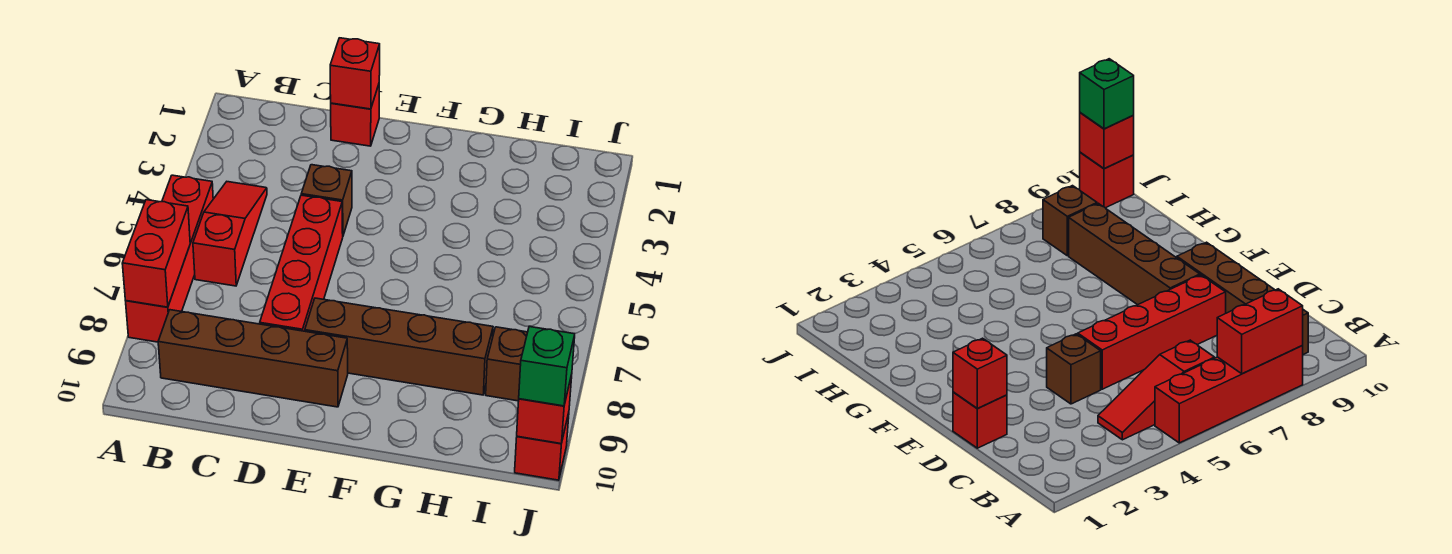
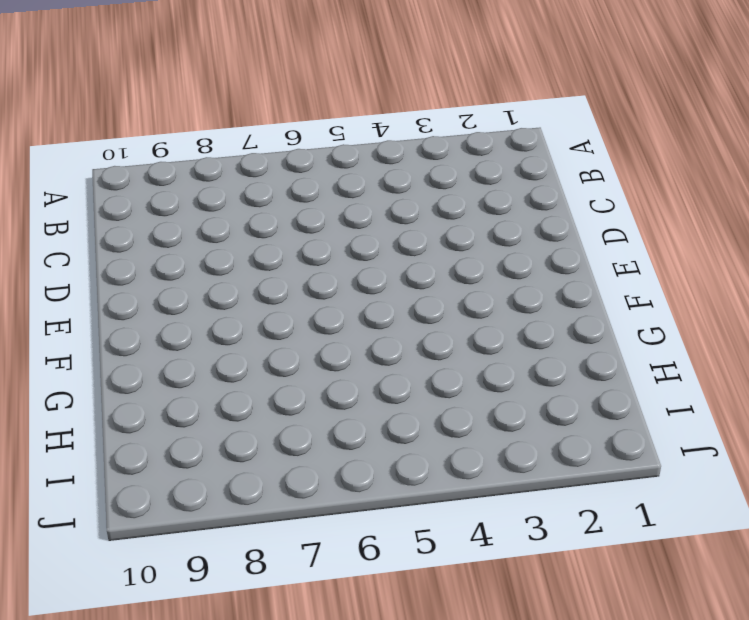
none -> red brick A5:A8 level 1
none -> red slope B4:B6 level 1 top 6
none -> brown brick B9:E9 level 1

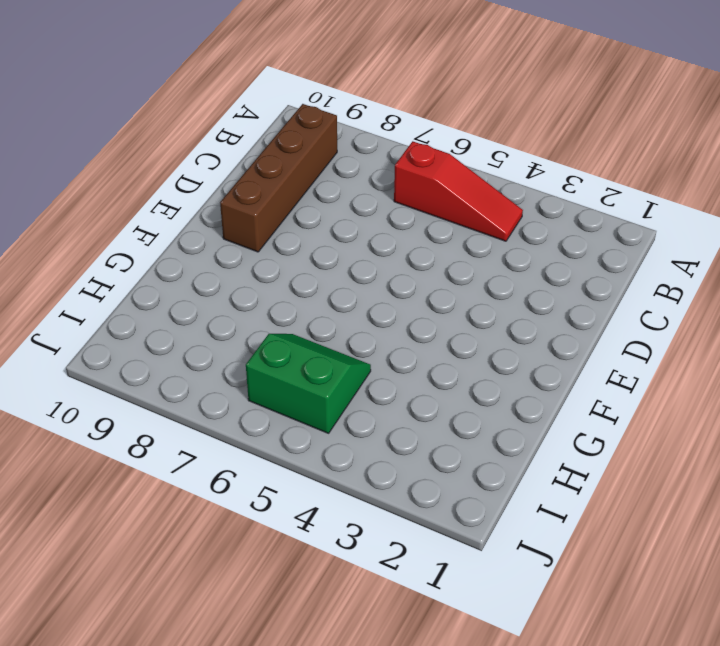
green slope H5:I6 level 1 top I -> none
none -> red brick A5:A8 level 1
none -> red brick D1 level 1
none -> brown brick D4 level 1

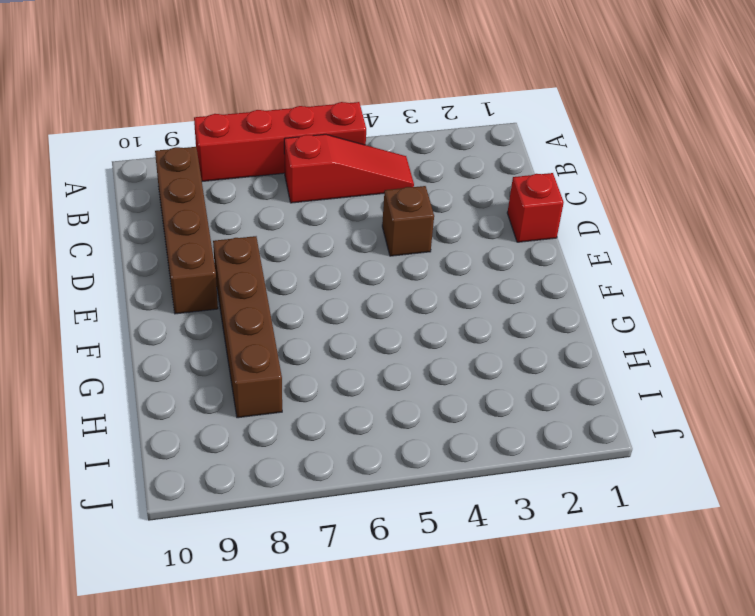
none -> red brick D5:D8 level 1
none -> brown brick I8 level 1
none -> red brick J10 level 1

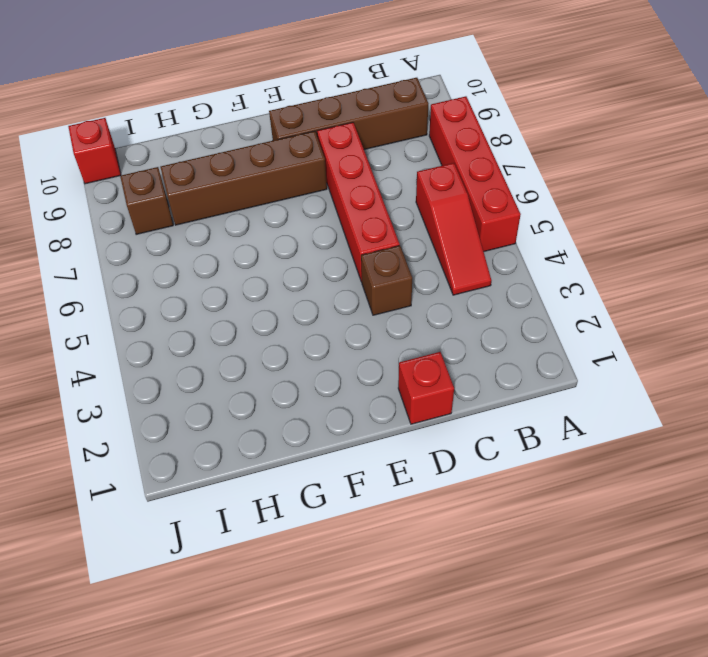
none -> red brick A7:A8 level 2
none -> red brick D1 level 2
none -> red brick J10 level 2

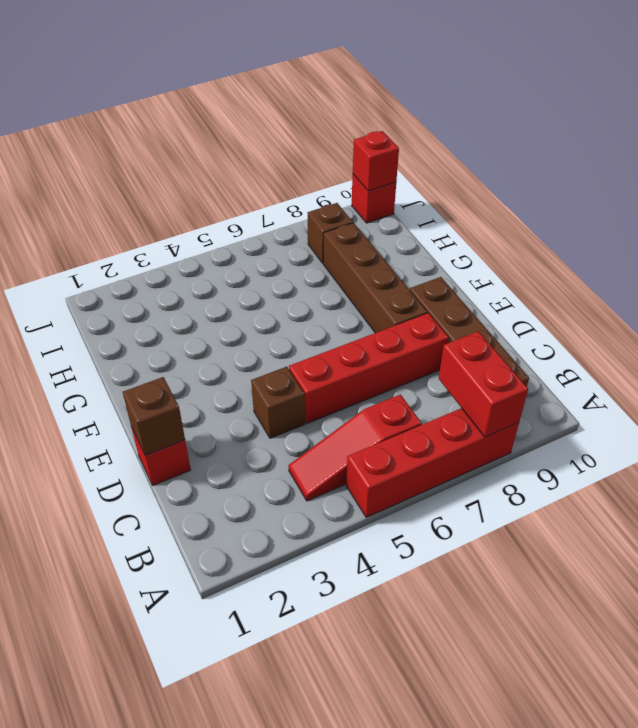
red brick A8:B8 level 2 -> red brick A7:A8 level 2
brown brick D1 level 2 -> red brick D1 level 2
none -> green brick J10 level 3

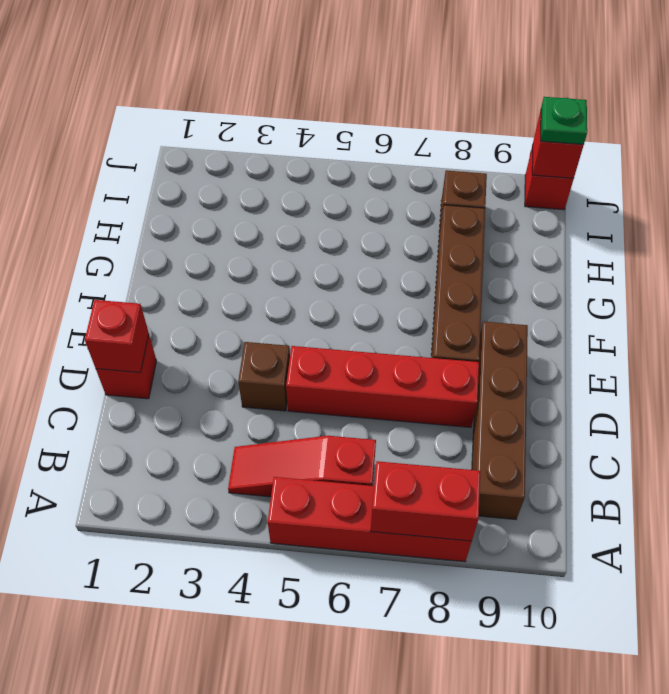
green plate J10 level 3 -> green brick J10 level 3

